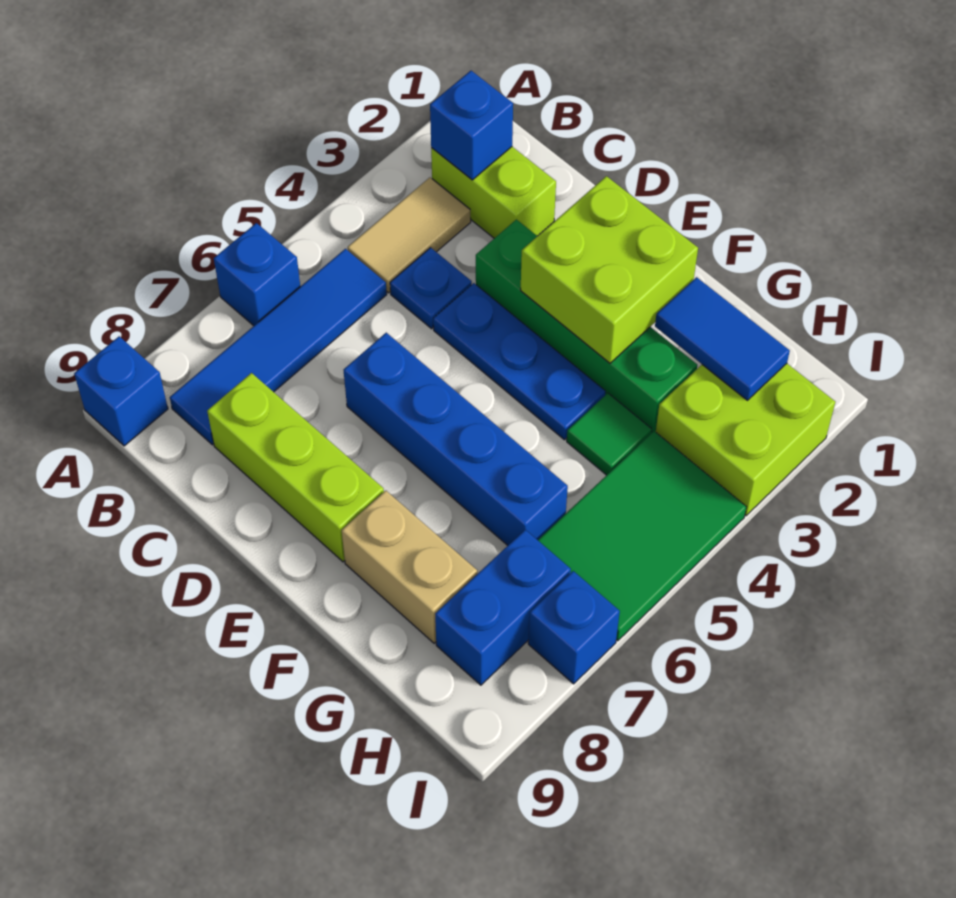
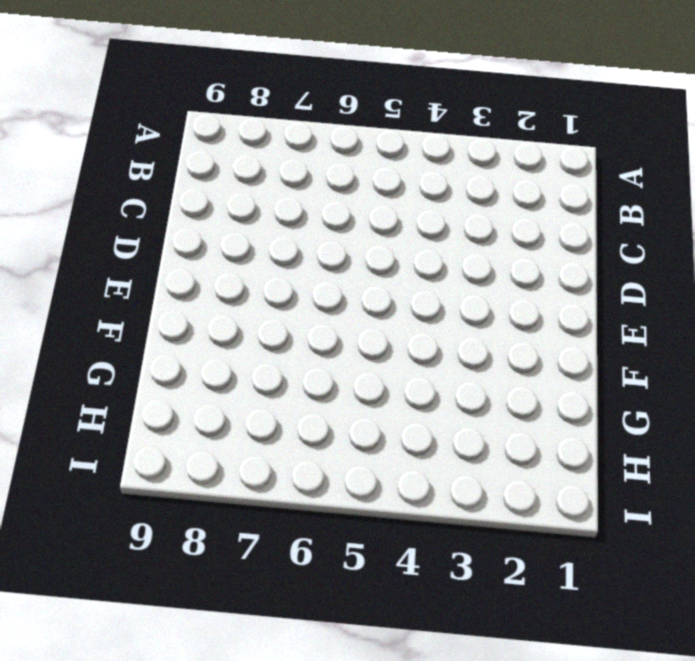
none -> blue brick A6 level 1
none -> blue brick A9 level 1
none -> lime brick B2:C2 level 1

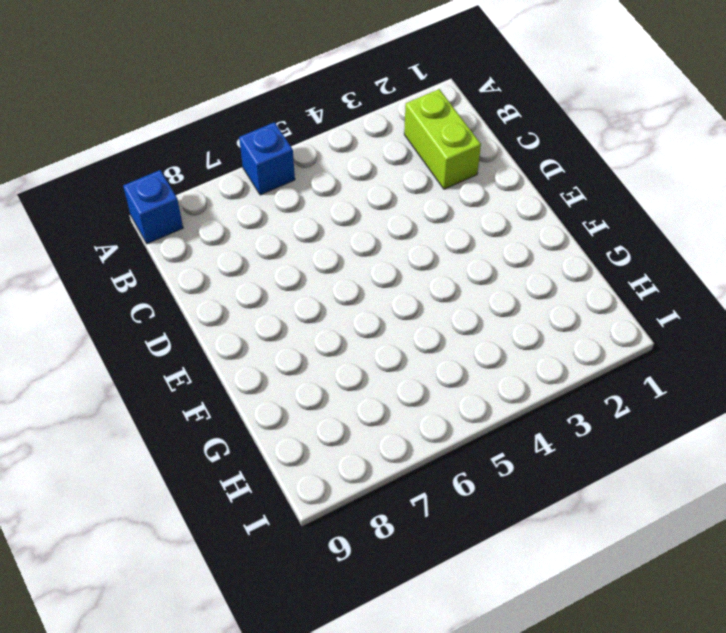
none -> tan tile B3:B4 level 1
none -> blue tile B5:B8 level 1
none -> blue plate C4 level 1

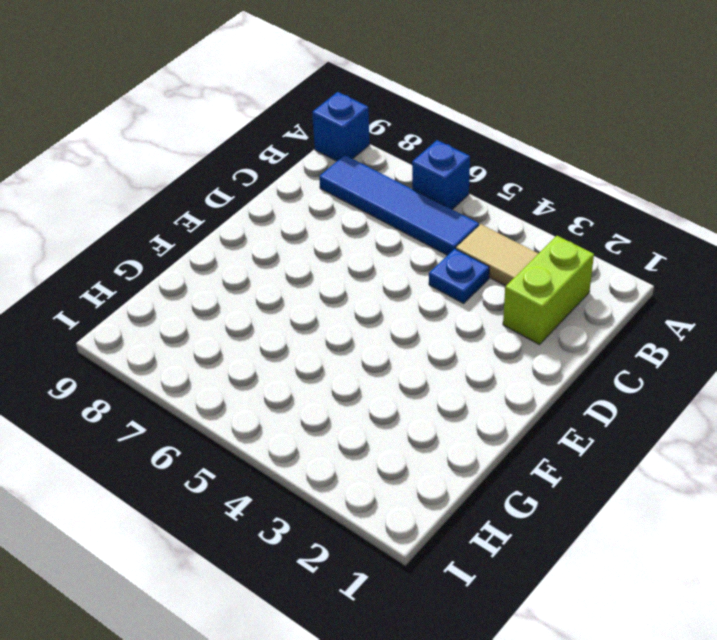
none -> lime brick C8:E8 level 1
none -> green brick D3:G3 level 1
none -> blue plate D4:F4 level 1

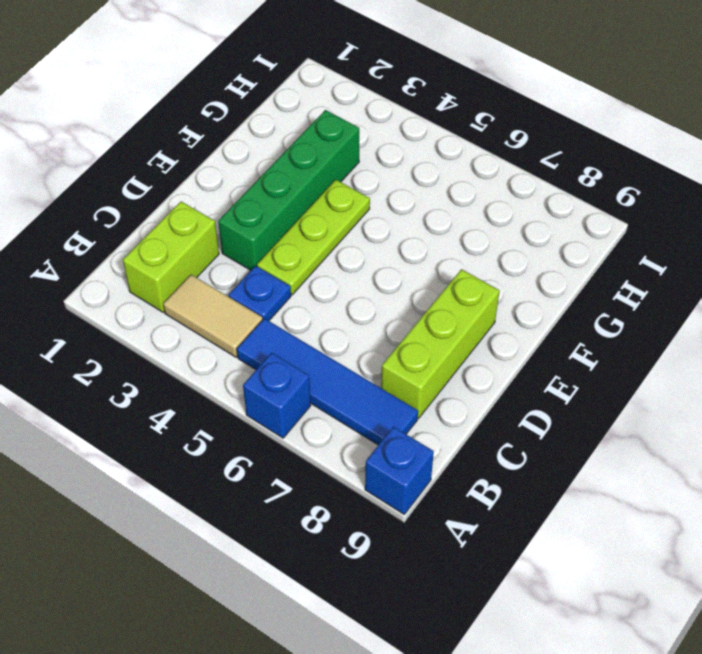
lime plate D4:F4 level 1 -> blue plate D4:F4 level 1
none -> blue brick D6:G6 level 1
none -> tan brick F8:G8 level 1
none -> green tile G4 level 1

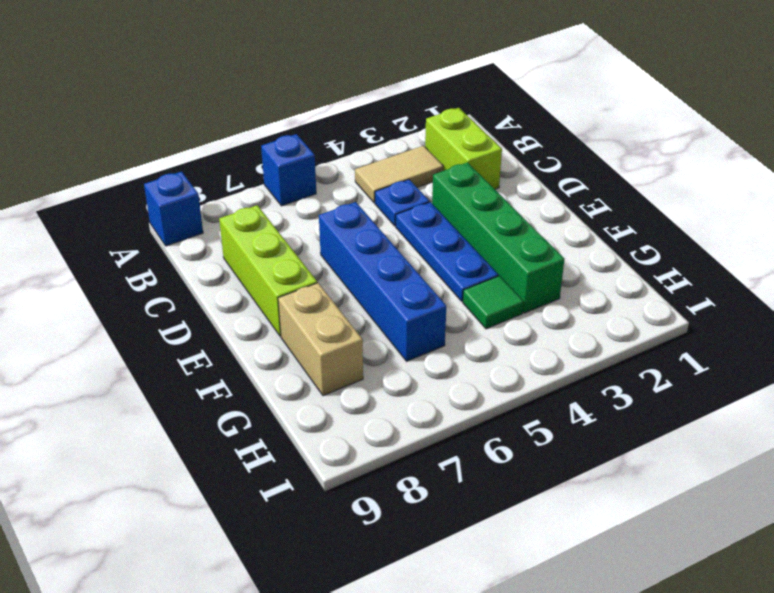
none -> blue tile B5:B8 level 1
none -> lime brick H2:I3 level 1
none -> green tile H4:I6 level 1

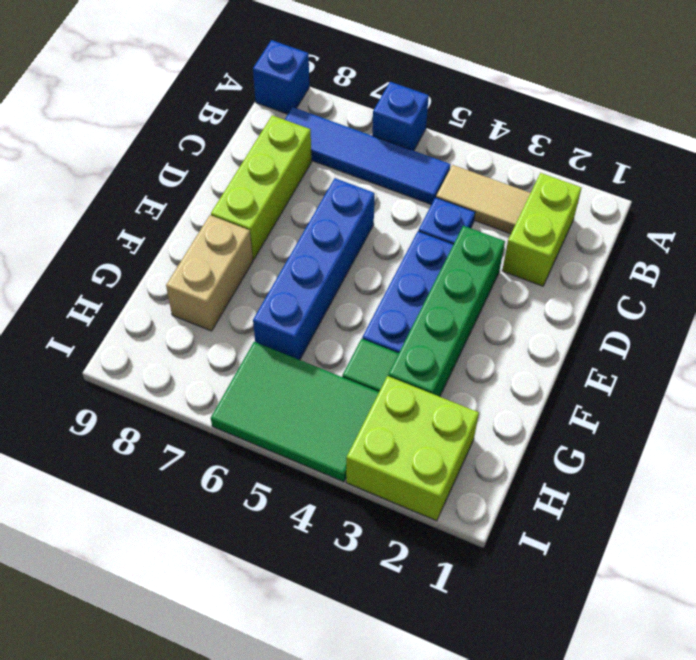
none -> blue brick H7:H8 level 1
none -> blue brick I7 level 1
none -> blue brick B2 level 2

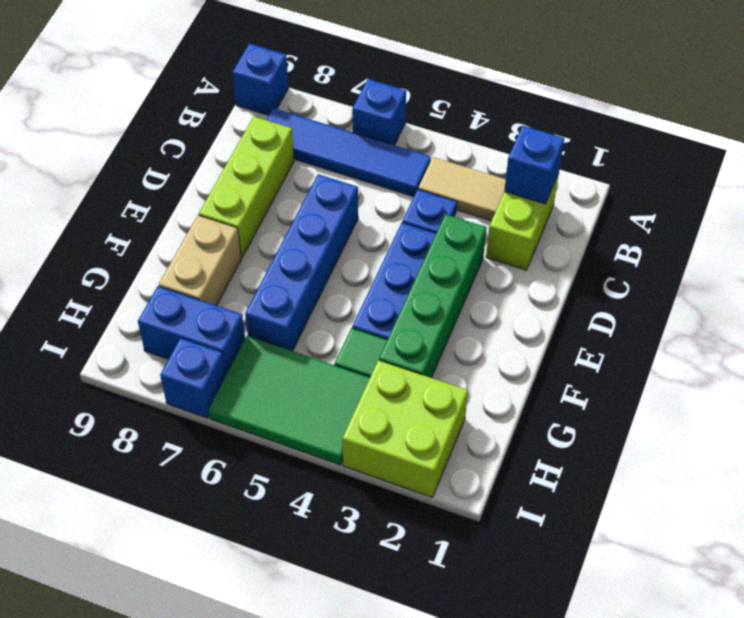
none -> lime brick E2:F3 level 2
none -> blue tile G2:H2 level 2

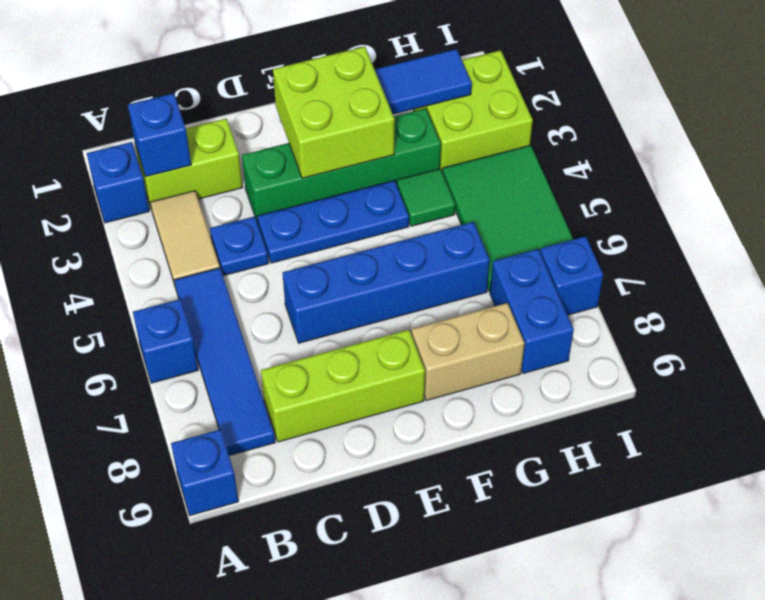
blue brick A2 level 1 -> none

